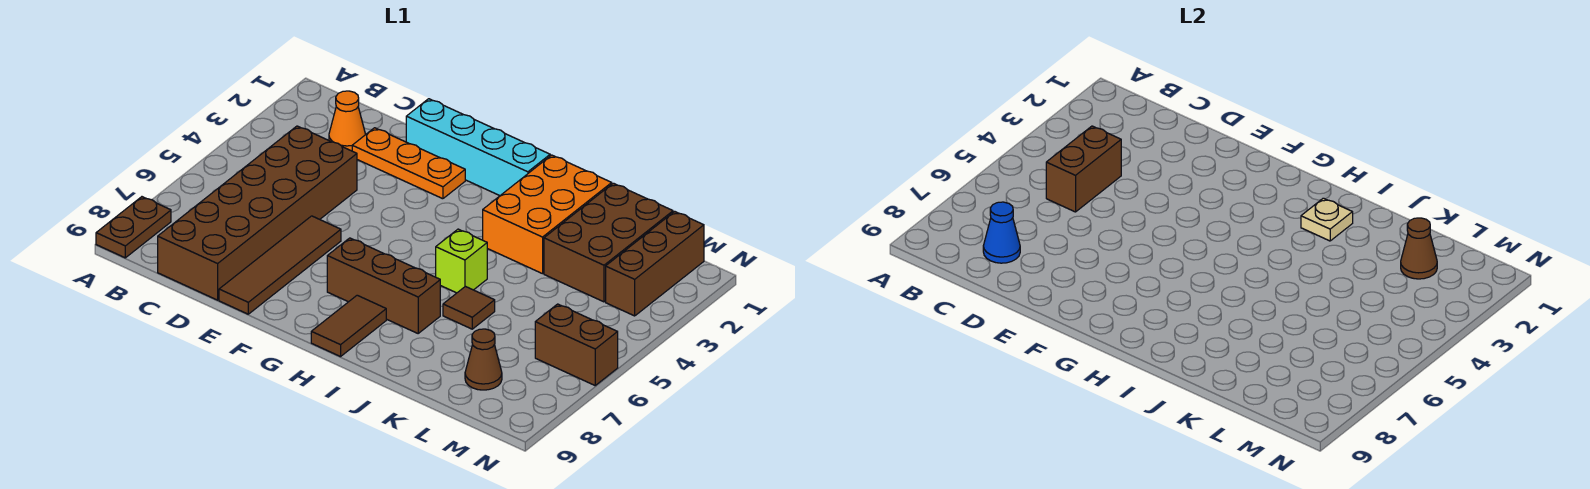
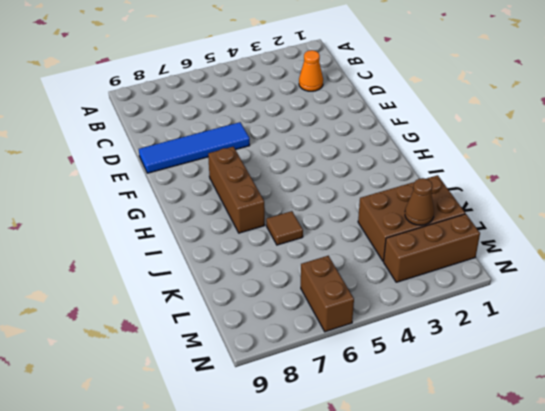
blue tile E6:E9 level 1 -> brown tile E6:E9 level 1
none -> brown plate A8:A9 level 1
none -> brown brick C4:D9 level 1
none -> orange plate D2:F2 level 1

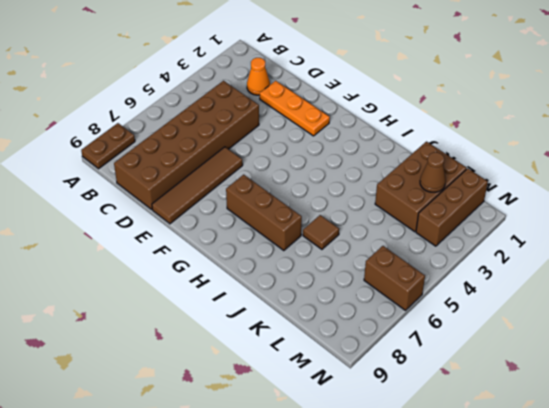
none -> cyan brick E1:H1 level 1
none -> brown tile H8:H9 level 1
none -> orange brick I1:J3 level 1

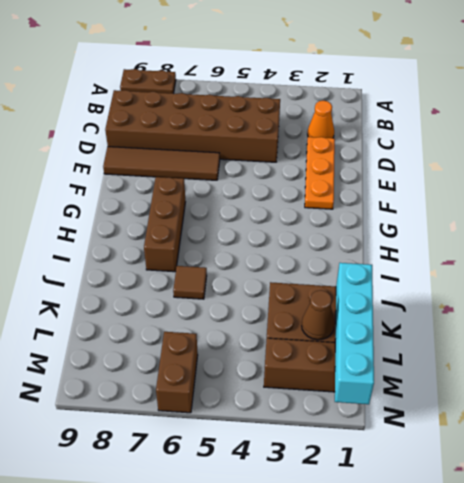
cyan brick K1:N1 level 2 -> cyan brick E1:H1 level 1
none -> brown tile H8:H9 level 1
none -> orange brick I1:J3 level 1
none -> lime brick I5 level 1

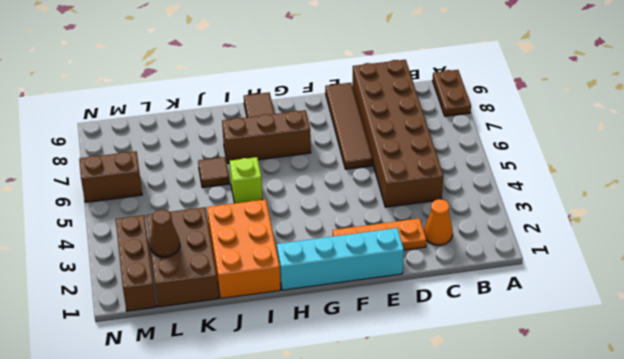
none -> brown cone L8 level 1
none -> brown brick C4:C5 level 2
none -> blue cone C8 level 2

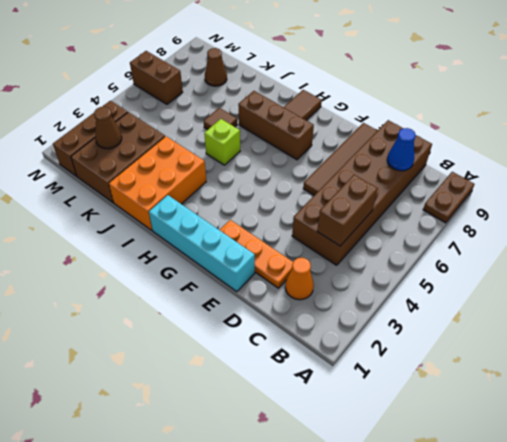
none -> tan plate I2 level 2

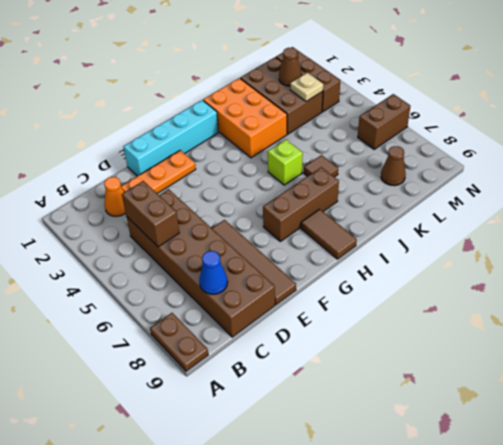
tan plate L3 level 2 -> tan plate I2 level 2

